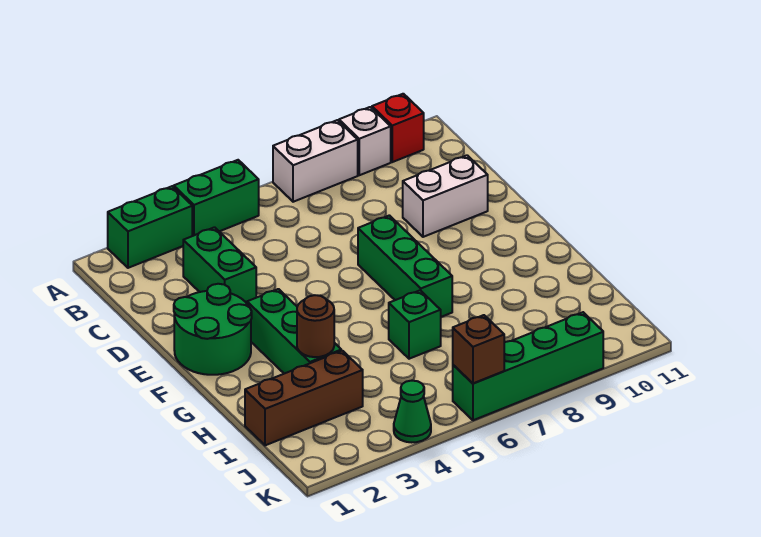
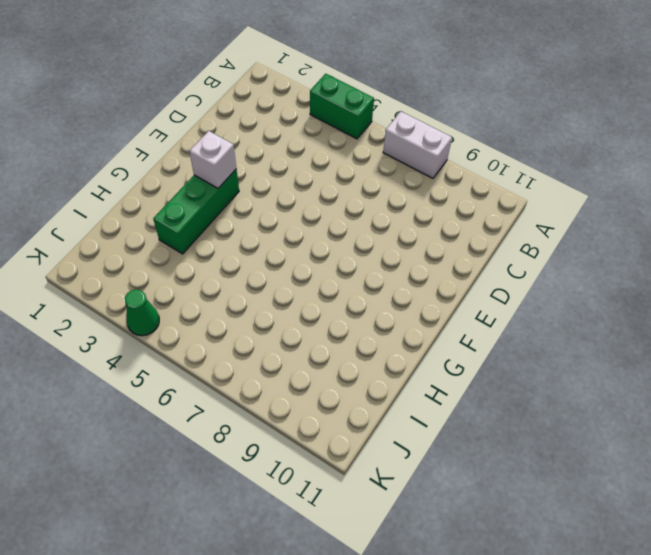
white brick F3 level 2 -> white brick A9 level 1
none -> green brick A2:A3 level 1
none -> red brick A10 level 1
none -> green brick C3:D3 level 1

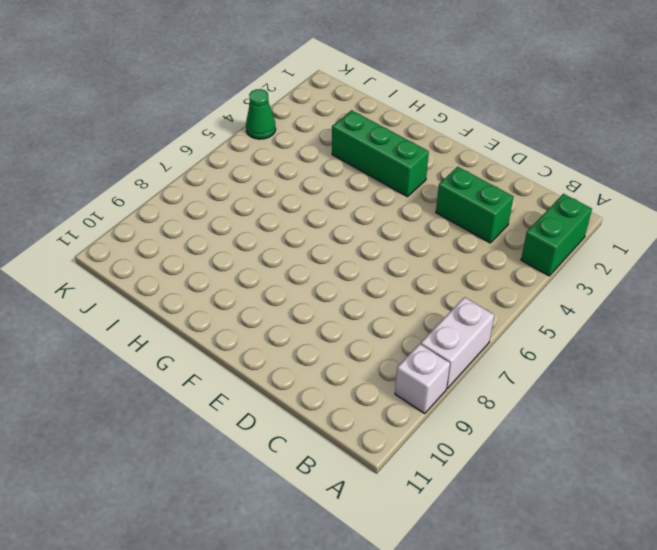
none -> green brick A4:A5 level 1
none -> red brick A10 level 1
none -> white brick D9:D10 level 1

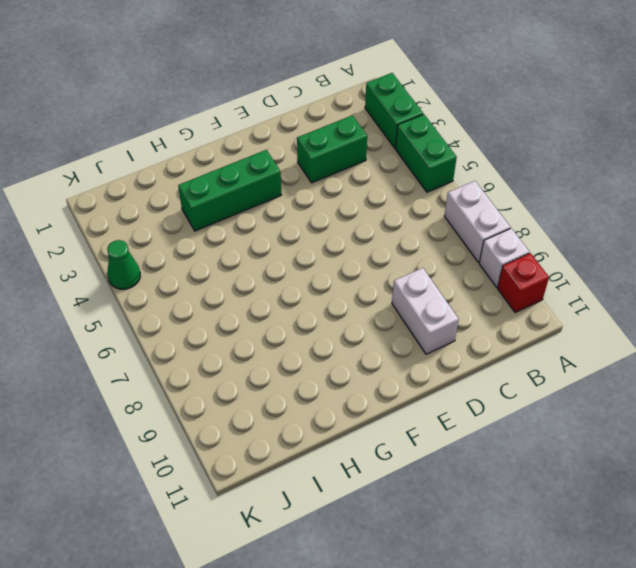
none -> green round brick E1:F2 level 1
none -> green brick E7:G7 level 1
none -> green brick H6 level 1

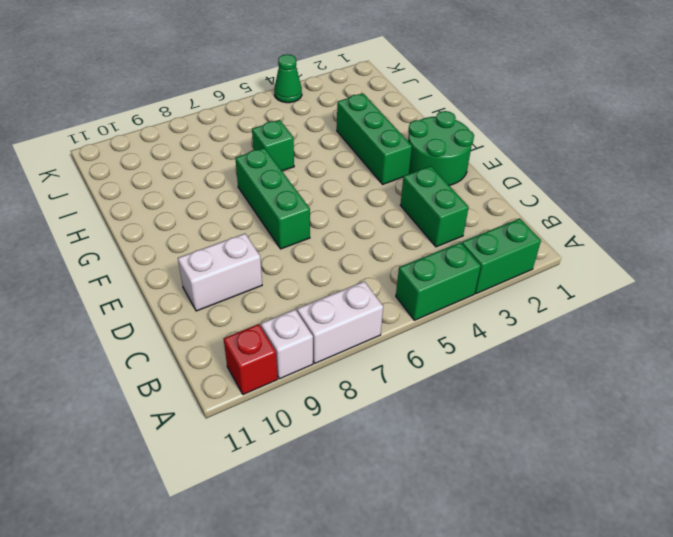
none -> brown brick I1:I3 level 1
none -> green brick K6:K9 level 1
none -> brown round brick H3 level 2

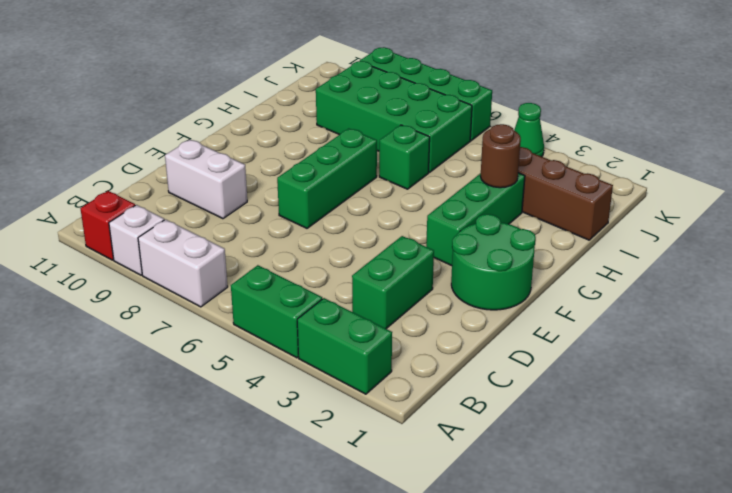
green brick I6:J9 level 1 -> none
none -> brown brick K6 level 2

